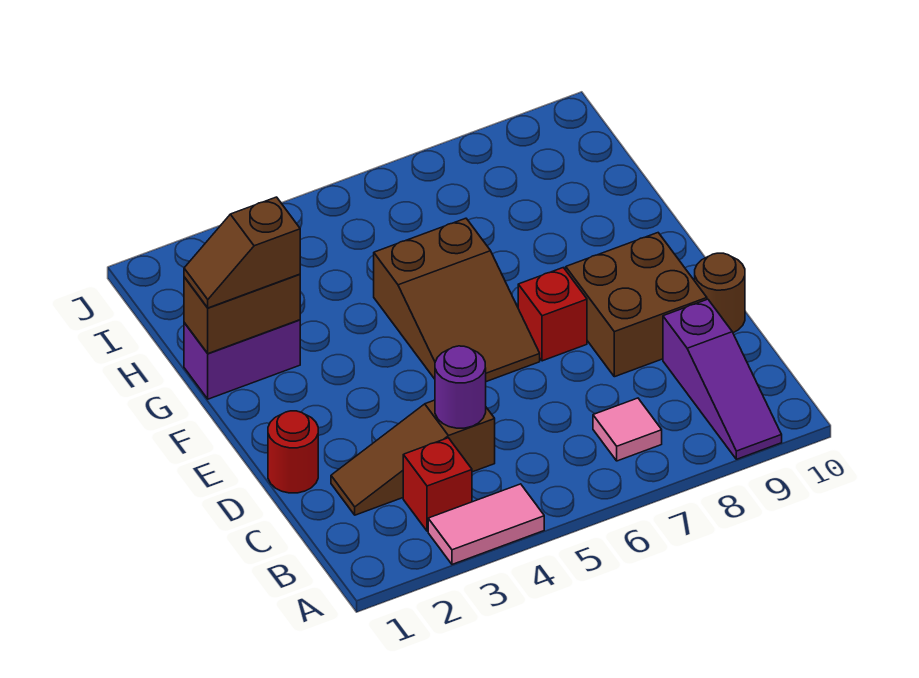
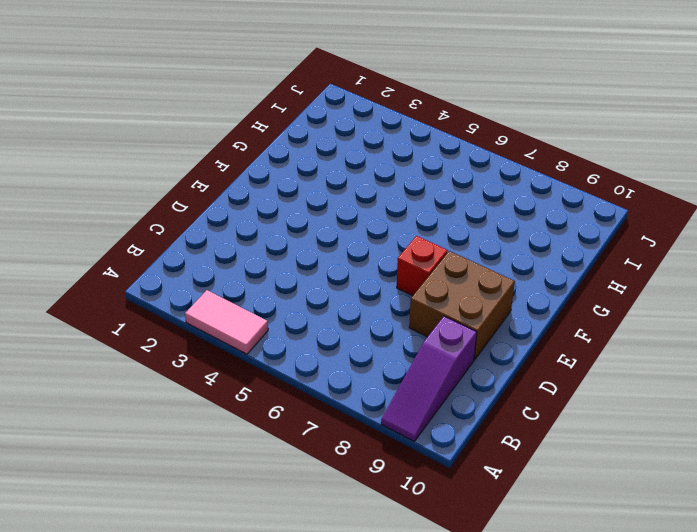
none -> red brick B3 level 1
none -> pink tile B7 level 1
none -> brown slope C2:C4 level 1 top 4

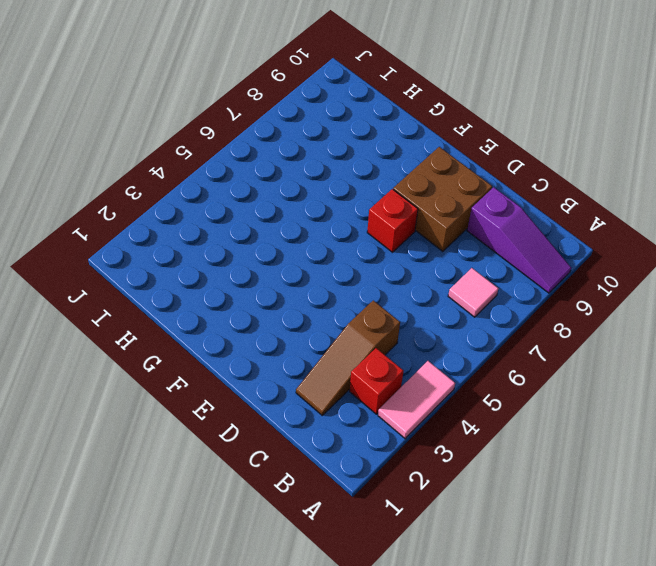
none -> red round brick D1 level 1
none -> brown round brick D10 level 1
none -> brown slope E5:G6 level 1 top G

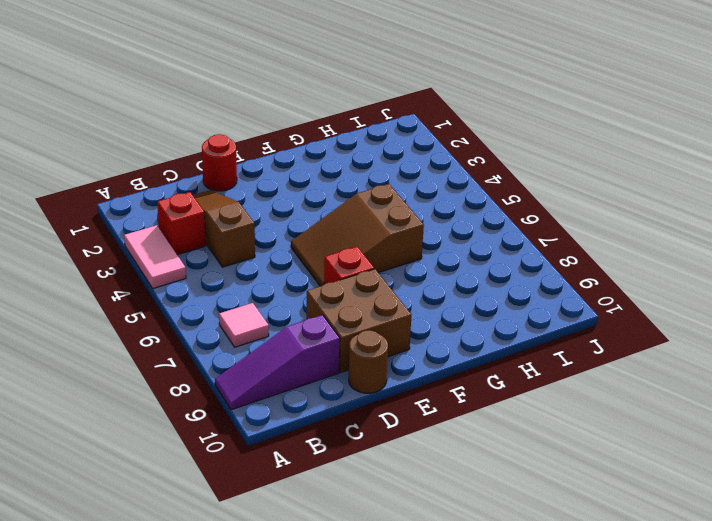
none -> purple brick G1:G2 level 1
none -> purple round brick C4 level 2
none -> brown brick G1:G2 level 2

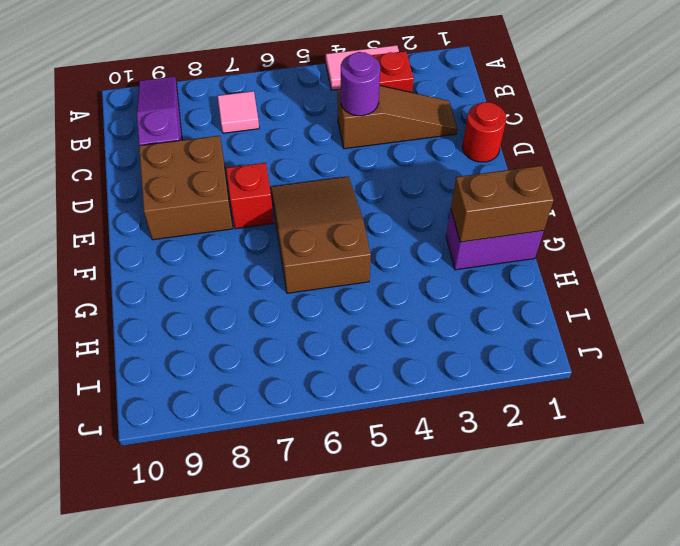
none -> brown round brick D10 level 1
none -> brown slope G1:G2 level 3 top 2

